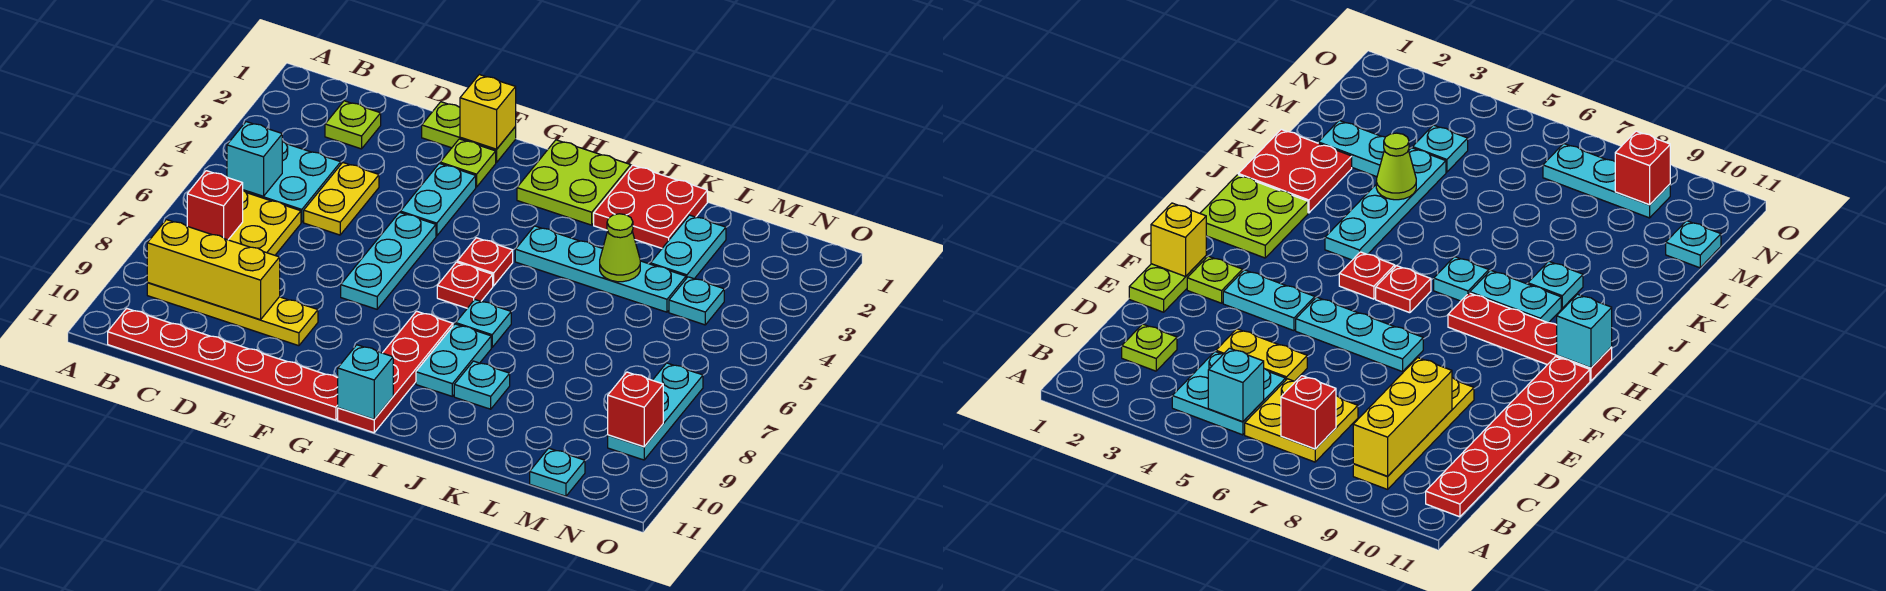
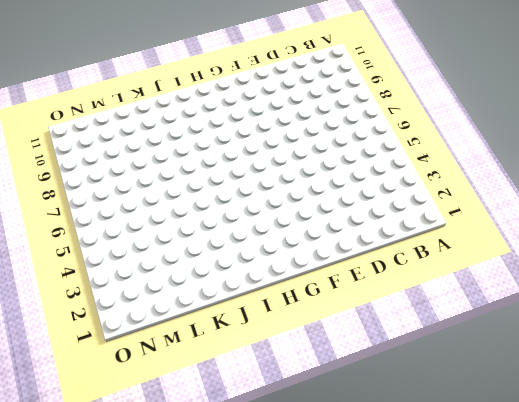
none -> cyan plate B4:C5 level 1
none -> yellow plate B6:C7 level 1
none -> yellow plate B9:E9 level 1
none -> red plate B11:G11 level 1

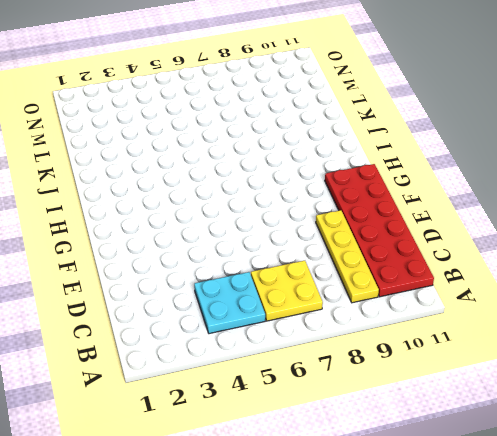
red plate B10:G11 level 1 -> red plate B11:G11 level 1
none -> lime plate C2 level 1
none -> yellow plate D4:D5 level 1
none -> lime plate E1:F1 level 1
none -> lime plate F2 level 1

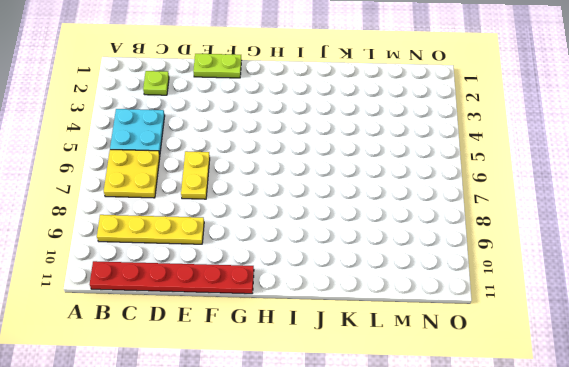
yellow plate E6:E7 level 1 -> yellow plate D4:D5 level 1
none -> lime plate F2 level 1
none -> cyan plate F3:F4 level 1
none -> cyan plate F5:F7 level 1
none -> lime plate H1:I2 level 1

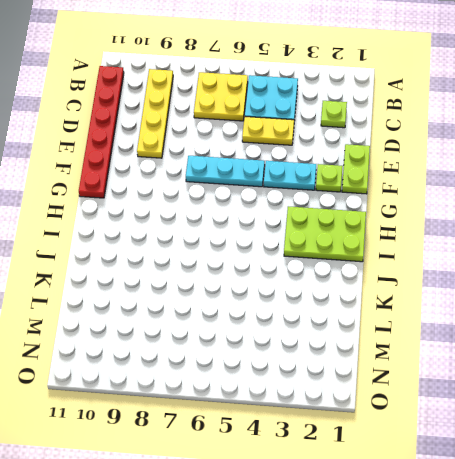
lime plate H1:I3 level 1 -> lime plate H1:I2 level 1
none -> red plate H5 level 1
none -> red plate H6 level 1
none -> red plate H8:H11 level 1
none -> cyan plate I4:L4 level 1

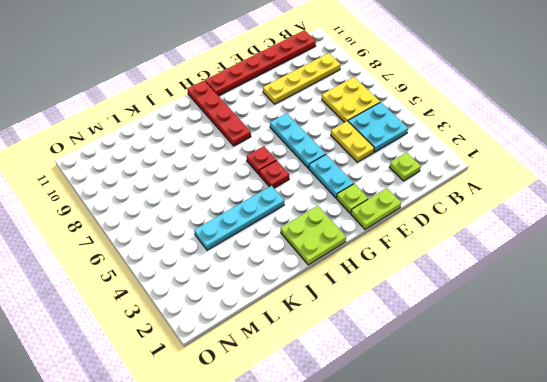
none -> cyan plate I7 level 1
none -> cyan plate I8:I9 level 1
none -> red plate J1:K2 level 1
none -> cyan plate J9 level 1

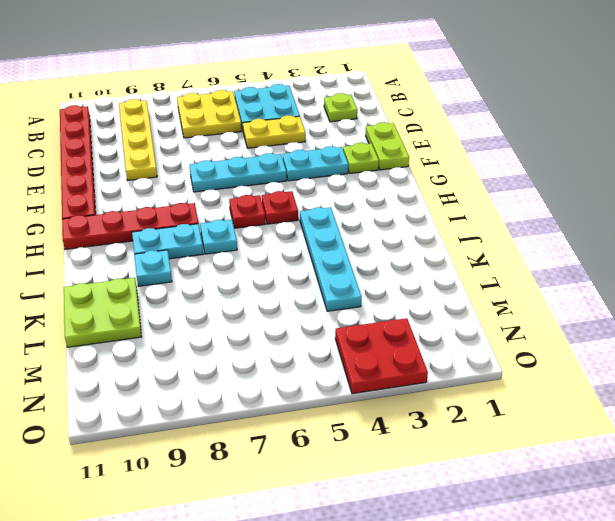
lime plate K10:L11 level 1 -> lime plate H1:I2 level 1
red plate N3:O4 level 1 -> red plate J1:K2 level 1
none -> cyan plate L2:L3 level 1
none -> cyan plate M4 level 1
none -> cyan plate M11 level 1
none -> cyan plate N7:N9 level 1

